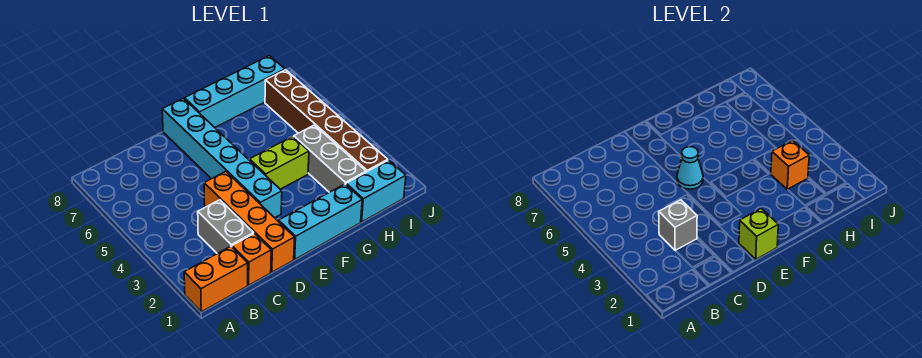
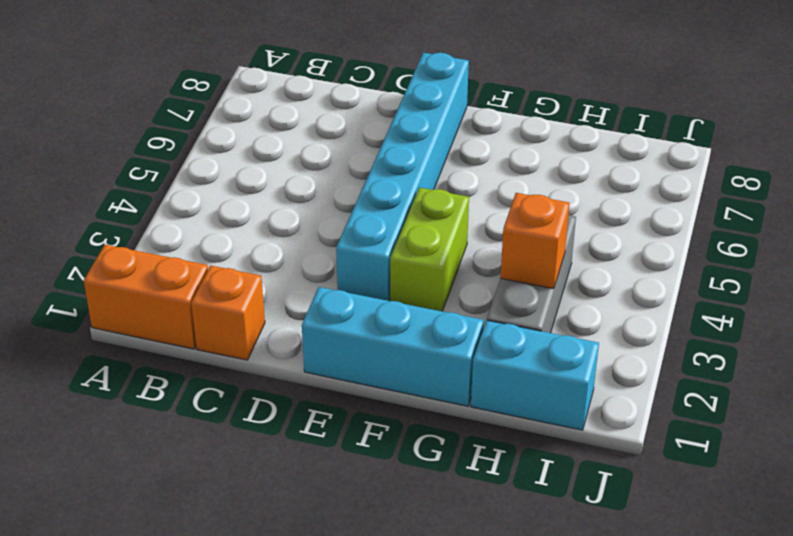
lime brick F3:F4 level 1 -> lime brick F4:G4 level 1
none -> grey brick C2:C3 level 1
none -> orange brick D1:D4 level 1
none -> cyan brick F8:I8 level 1

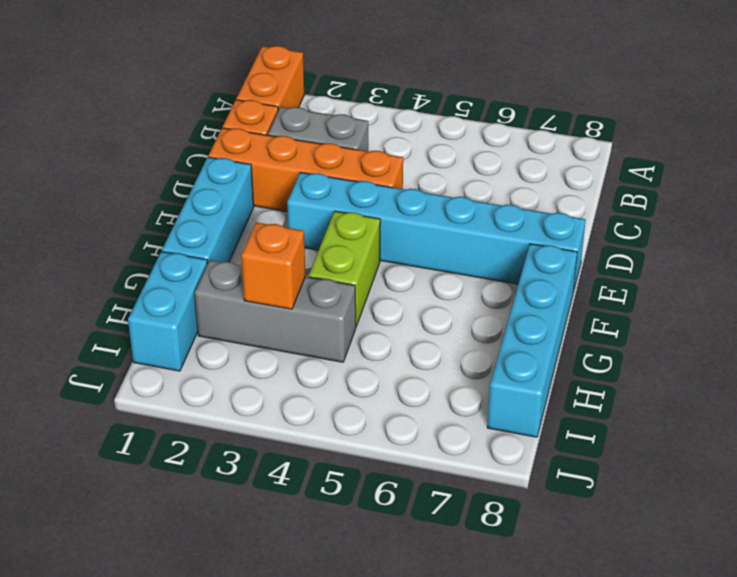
none -> brown brick I2:I7 level 1
none -> grey brick C3 level 2
none -> lime brick E1 level 2

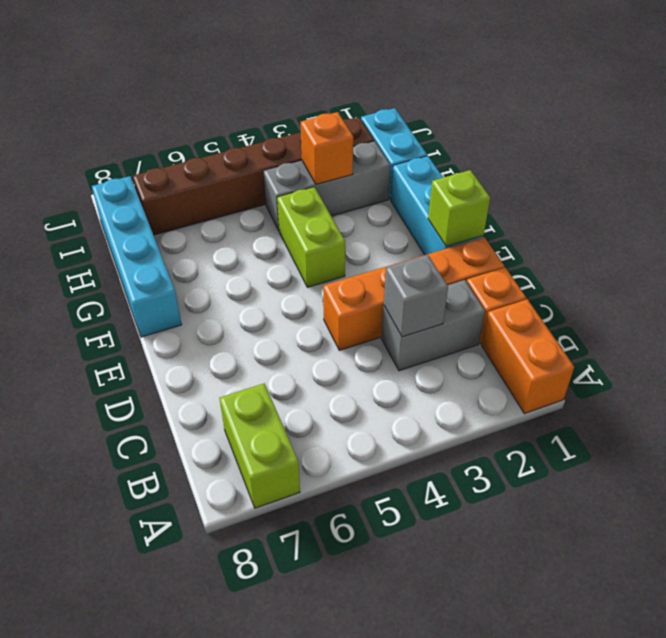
lime brick A7:B7 level 1 -> none
none -> cyan brick E3:E8 level 1
none -> cyan cone E5 level 2

